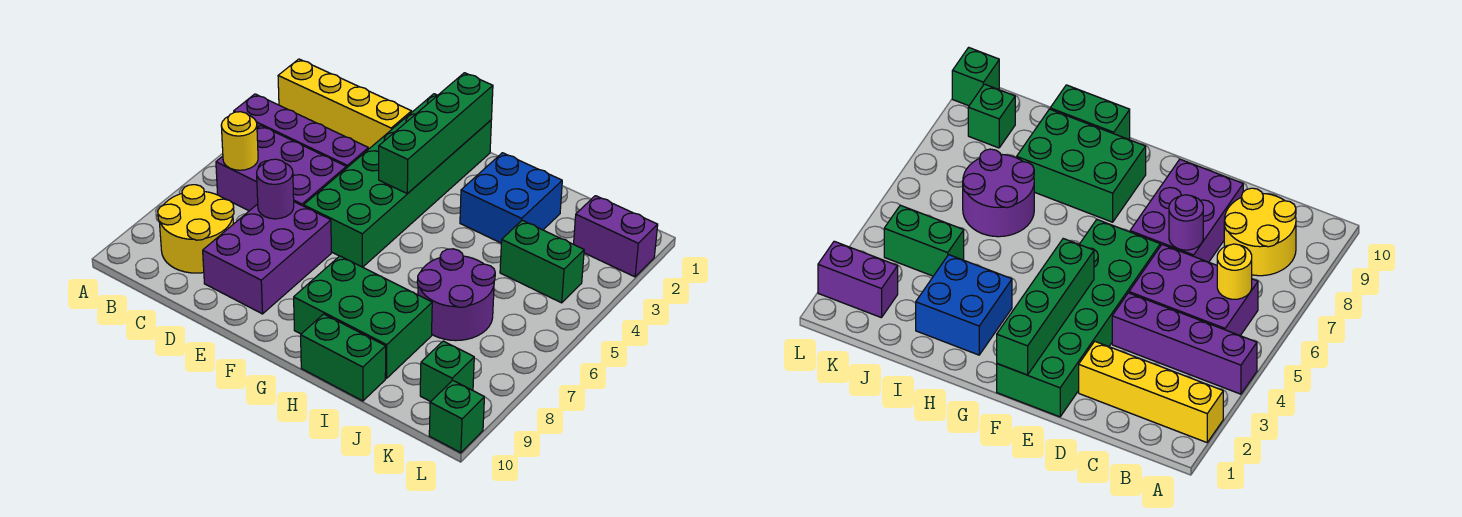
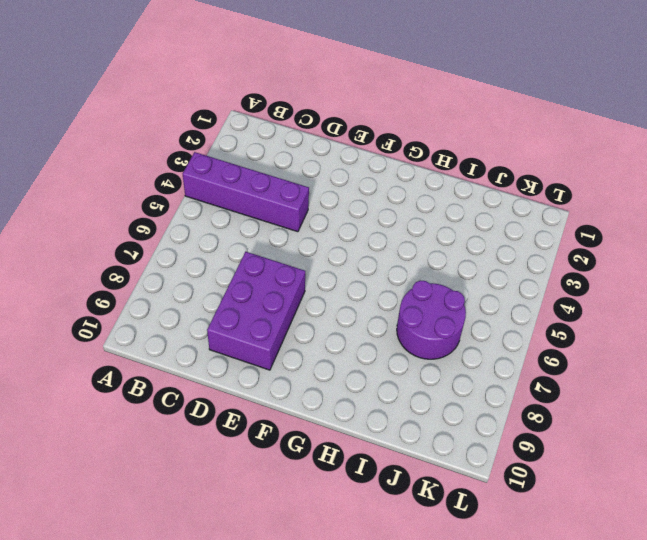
none -> yellow brick A2:D2 level 1
none -> purple brick B5:D6 level 1
none -> yellow round brick B8:C9 level 1

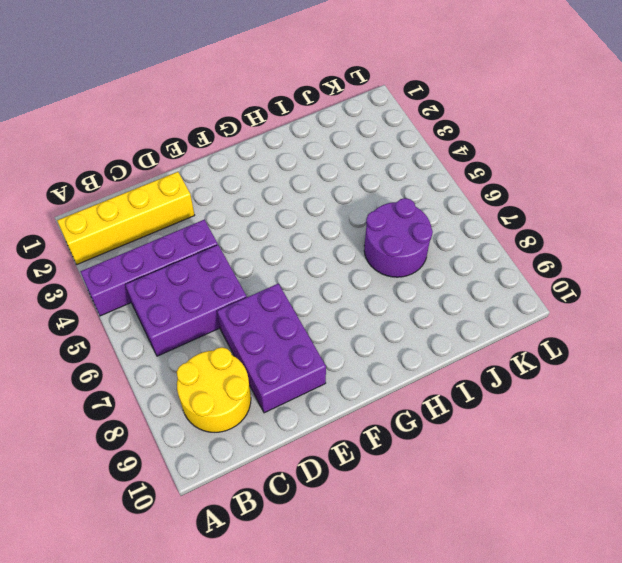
none -> green brick E1:F6 level 1
none -> green brick G8:I9 level 1
none -> blue brick H2:I3 level 1

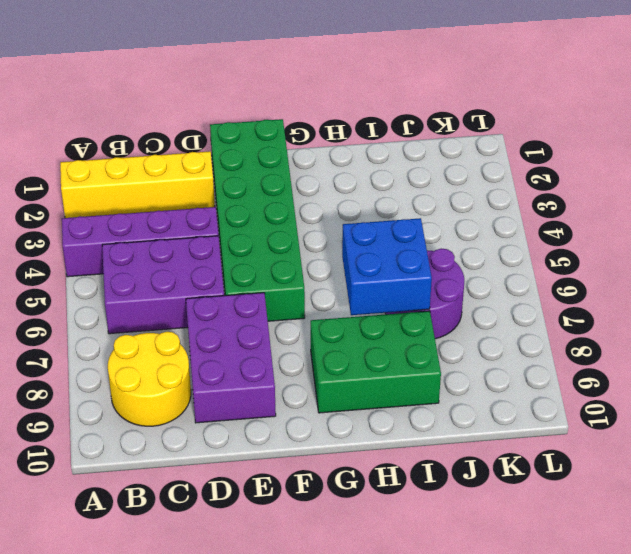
blue brick H6:I7 level 2 -> blue brick H2:I3 level 1
none -> green brick H10:I10 level 1
none -> green brick J4:K4 level 1
none -> purple brick K2:L2 level 1

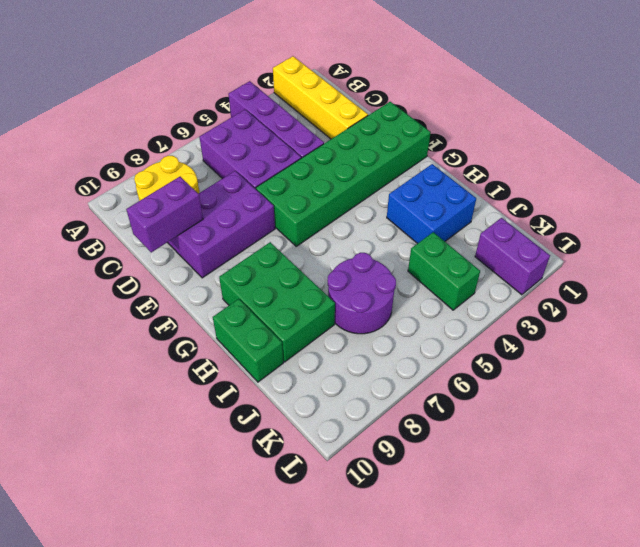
purple brick D9:D10 level 2 -> none
none -> green brick K9 level 1
none -> green brick L10 level 1
none -> yellow round brick B6 level 2

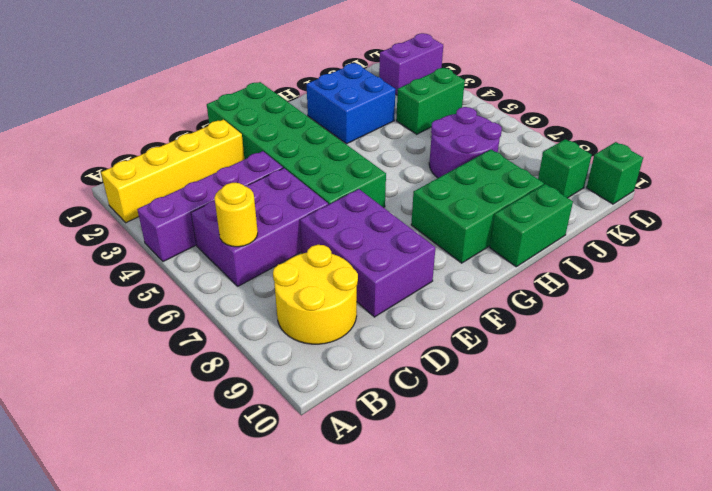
none -> purple round brick D7 level 2
none -> green brick F1:F4 level 2

